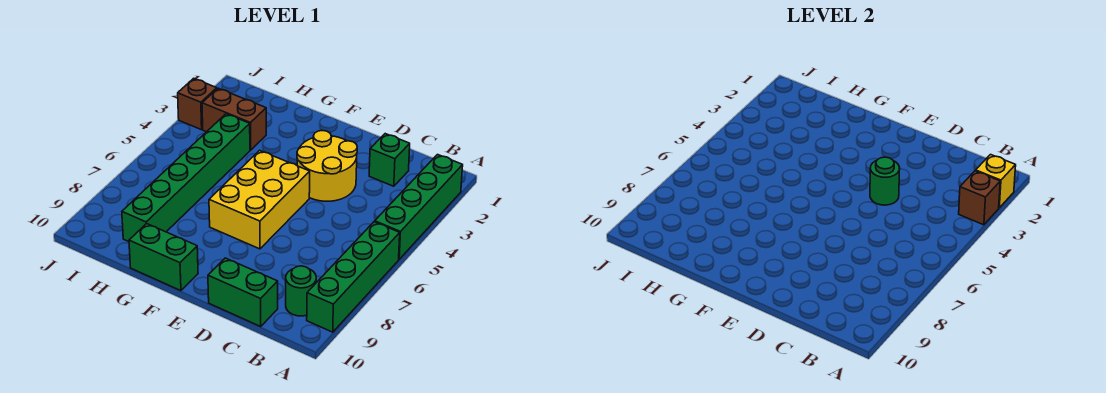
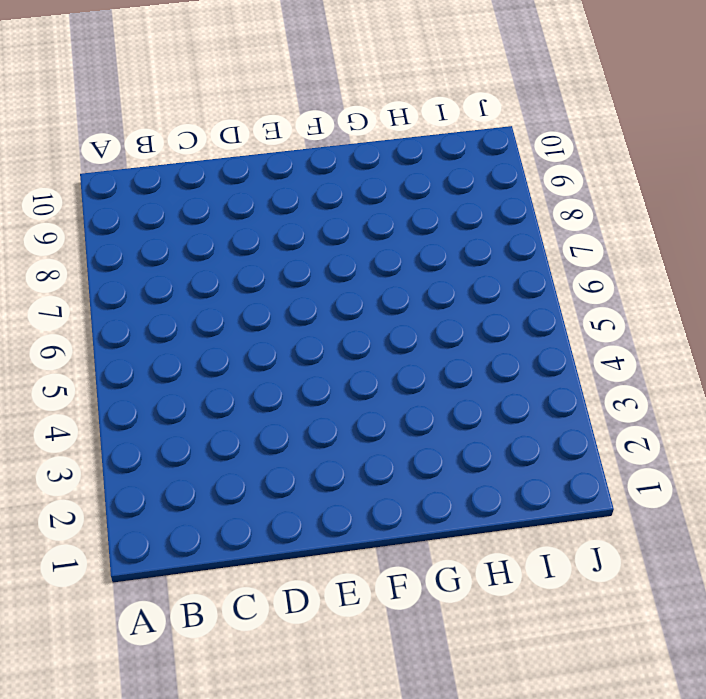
none -> green brick A2:A5 level 1
none -> green brick A6:A9 level 1
none -> green round brick B9 level 1

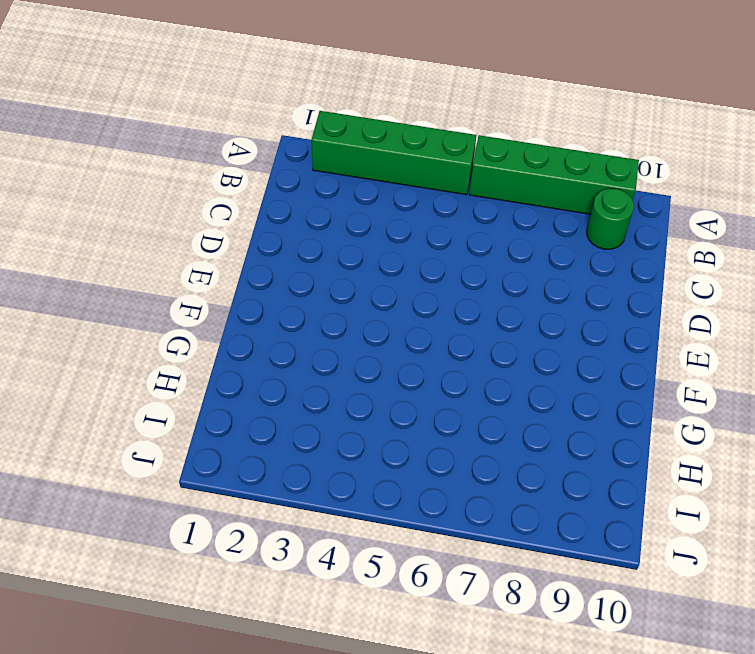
none -> green brick C2 level 1
none -> green brick C10:D10 level 1
none -> yellow round brick D3:E4 level 1

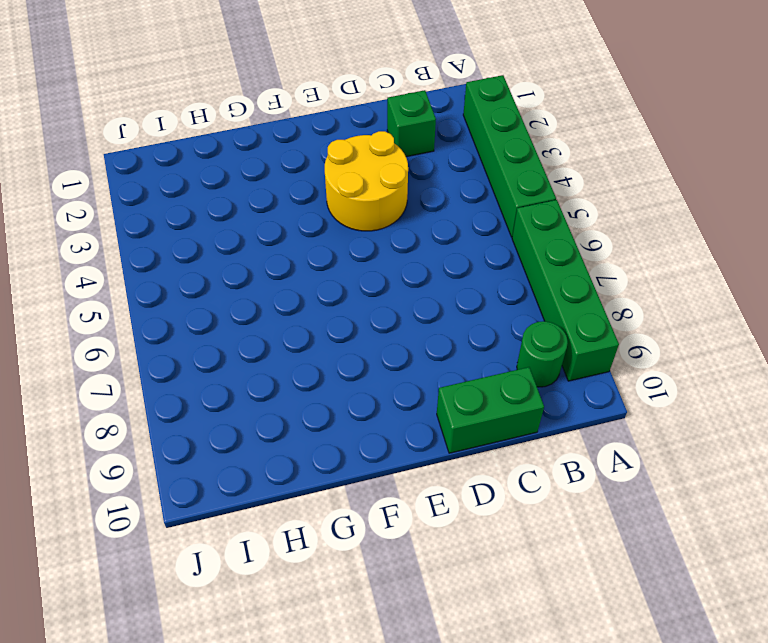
none -> yellow brick E5:F7 level 1
none -> green brick F10:G10 level 1
none -> brown brick H3:I3 level 1

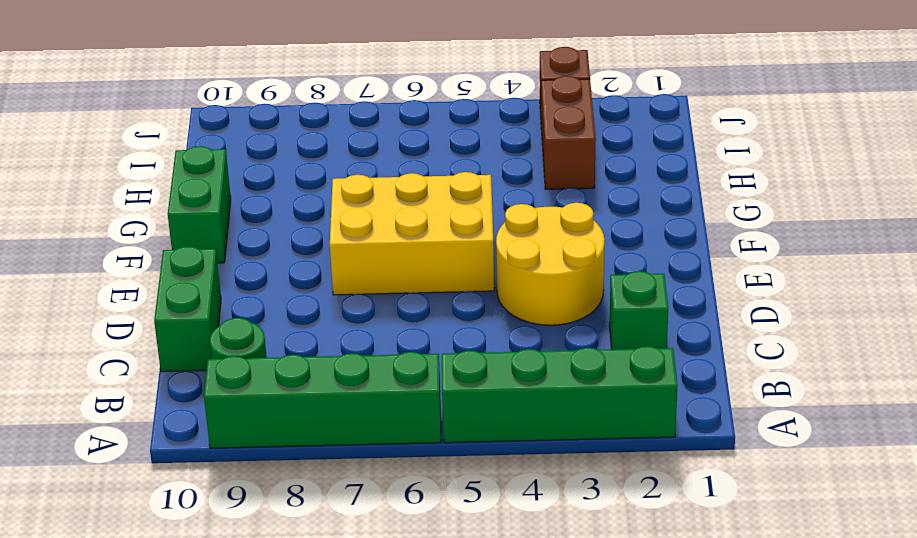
none -> green brick H4:H9 level 1
none -> yellow brick A2 level 2
none -> brown brick A3 level 2

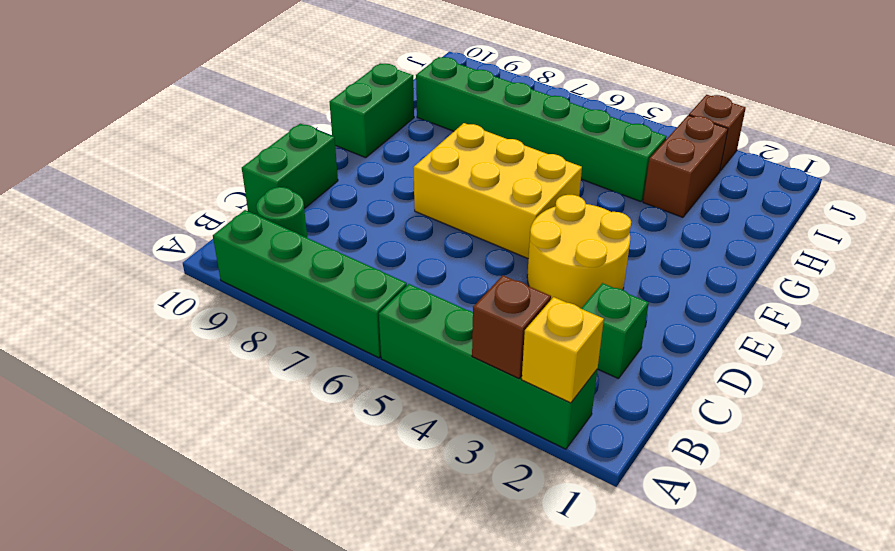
none -> green round brick D4 level 2

